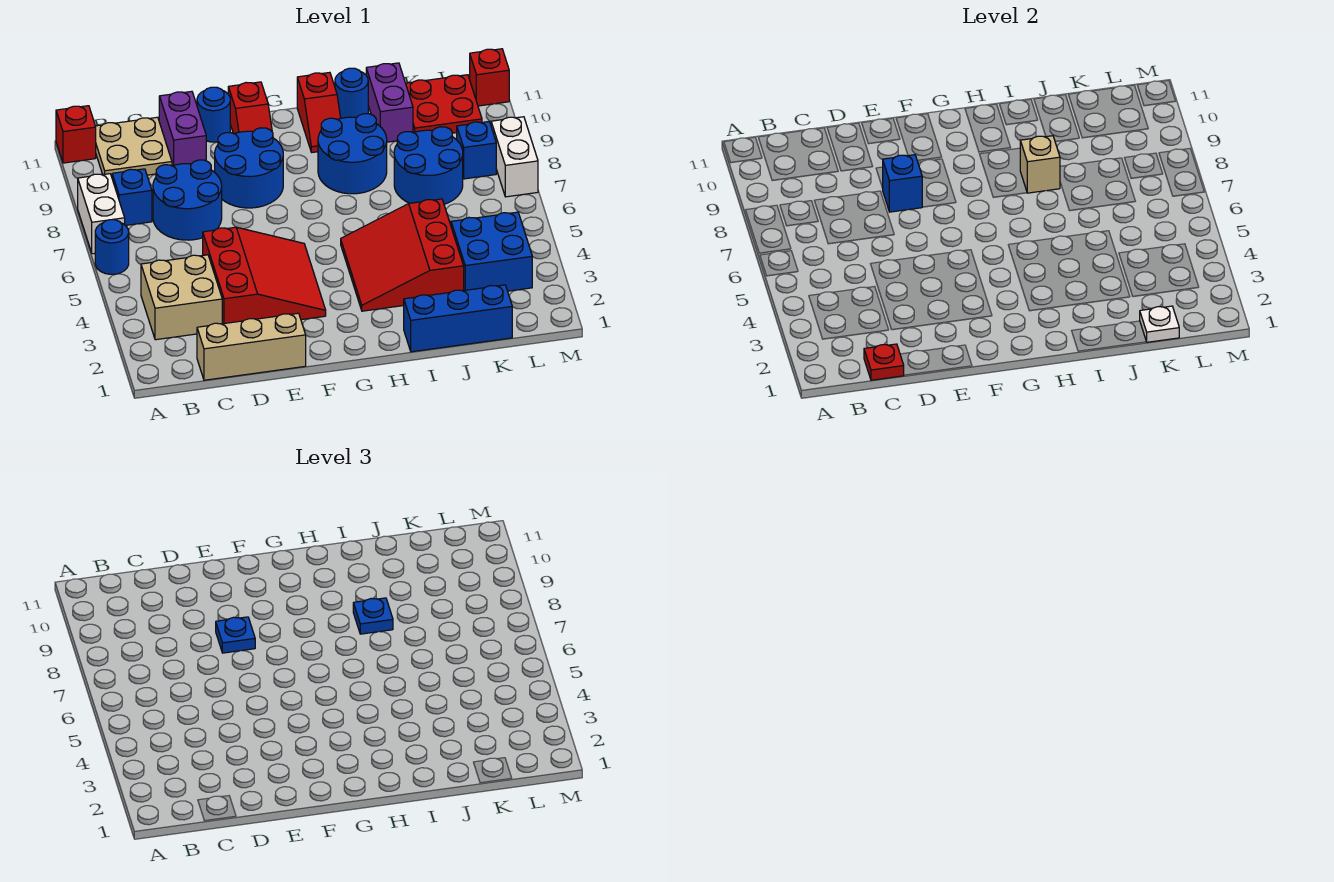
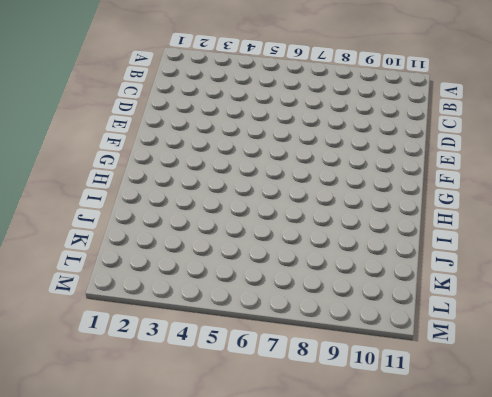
none -> blue round brick A6 level 1
none -> white brick A7:A8 level 1
none -> red brick A11 level 1
none -> tan brick B3:C4 level 1

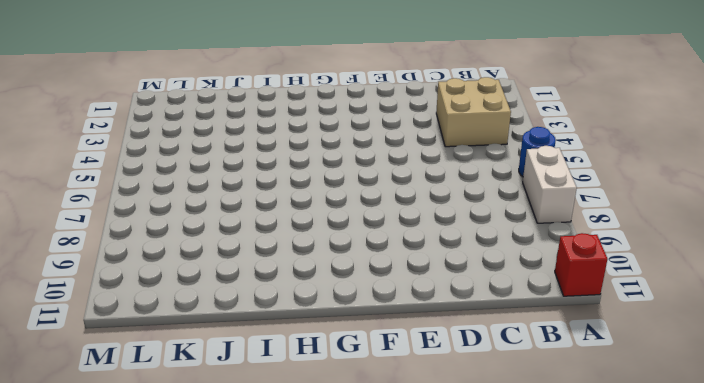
none -> blue brick B8 level 1
none -> tan plate B10:C11 level 1
none -> tan brick C1:E1 level 1
none -> blue round brick C7:D8 level 1

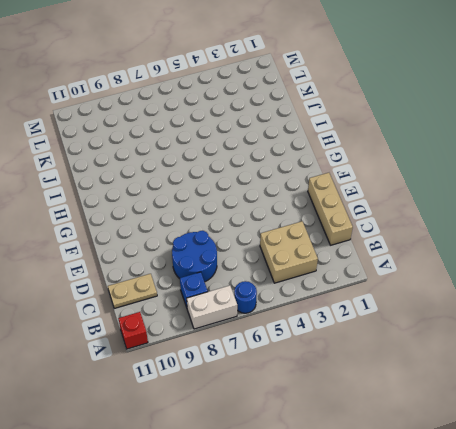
tan plate C10:C11 level 1 -> tan plate B10:C11 level 1
none -> red slope D3:F5 level 1 top D
none -> purple brick D10:D11 level 1
none -> blue round brick E8:F9 level 1
none -> blue round brick E11 level 1

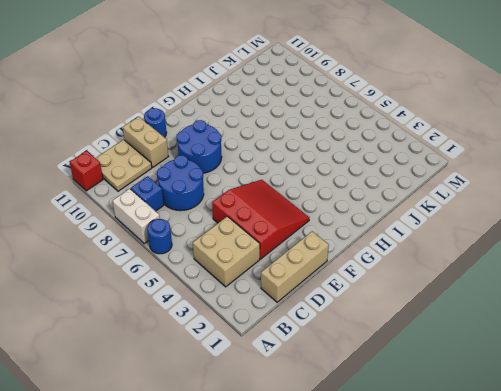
tan brick D10:D11 level 1 -> purple brick D10:D11 level 1
none -> red slope F10:F11 level 1 top 11
none -> red slope H3:J5 level 1 top J
none -> blue round brick H8:I9 level 1
none -> red slope H10:H11 level 1 top 11

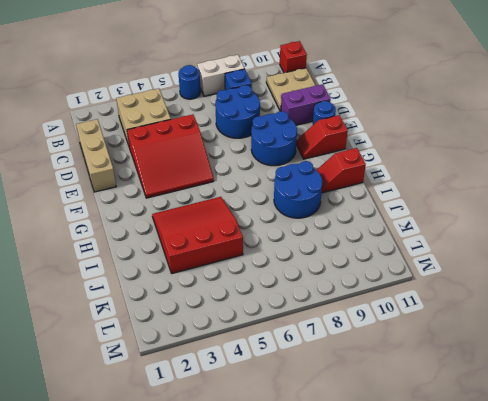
none -> blue brick I1:K1 level 1
none -> blue round brick I11 level 1
none -> blue round brick J7:K8 level 1
none -> purple brick J10:J11 level 1

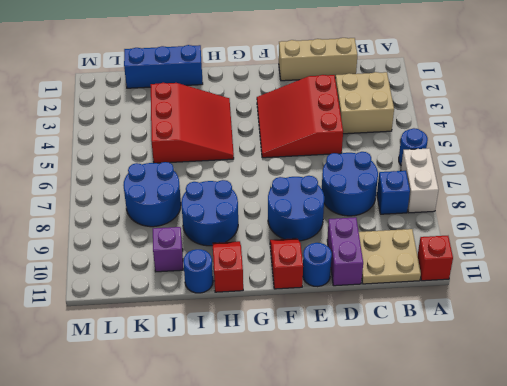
purple brick J10 level 1 -> purple brick J10:J11 level 1
none -> blue brick K3:L4 level 1
none -> red plate K10:L11 level 1
none -> blue brick L8 level 1
none -> white brick M7:M8 level 1

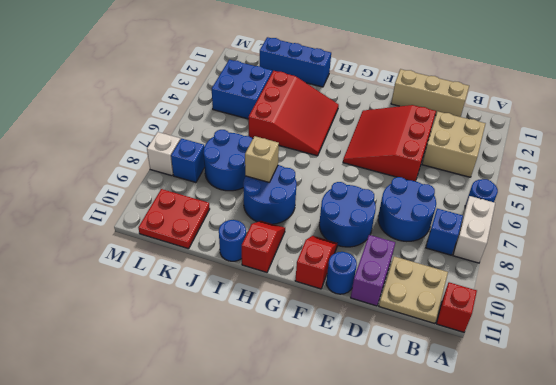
white brick M8 level 1 -> white brick M7:M8 level 1
none -> purple brick J10:J11 level 1
none -> red brick M11 level 1
none -> red plate C1 level 2
none -> blue brick E8 level 2

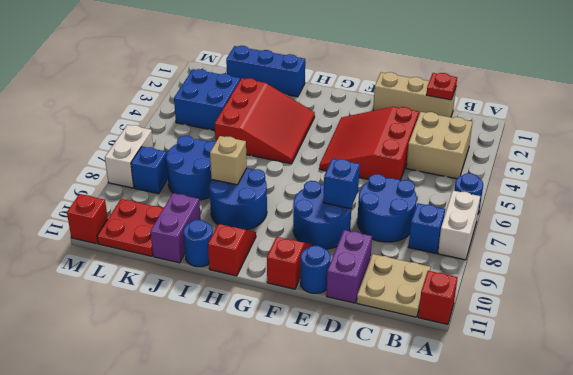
none -> white plate K1 level 2
none -> blue plate E8 level 3
none -> blue plate I8 level 3

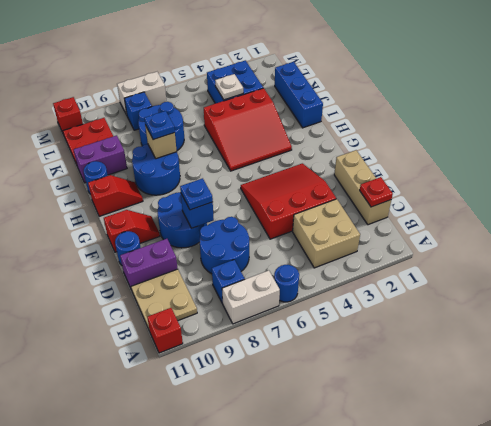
white plate K4 level 2 -> white plate K1 level 2

